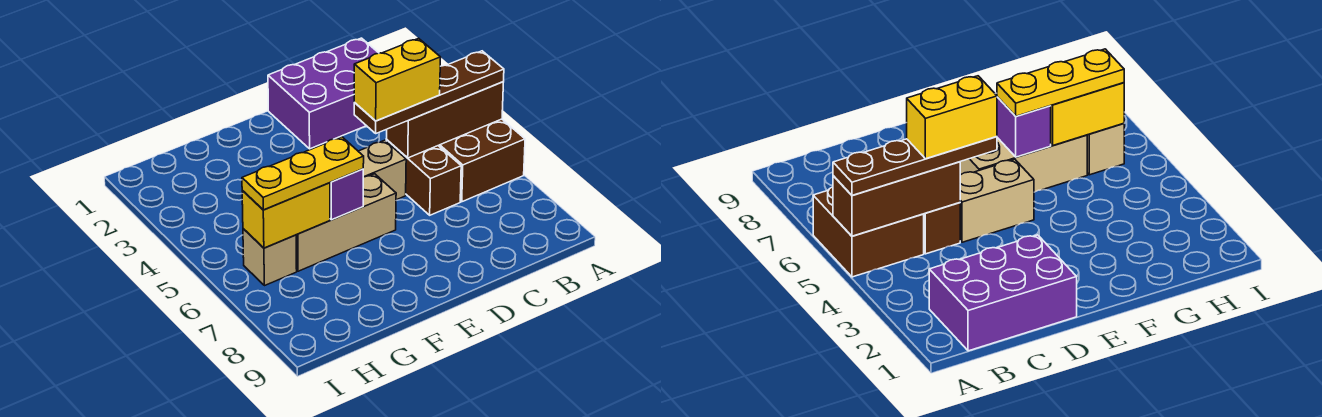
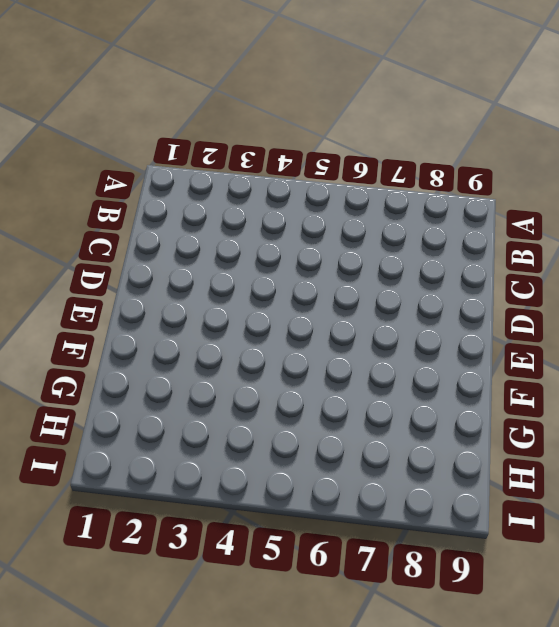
none -> brown brick A5:B6 level 1
none -> purple brick B1:D2 level 1
none -> brown brick C5:C6 level 1

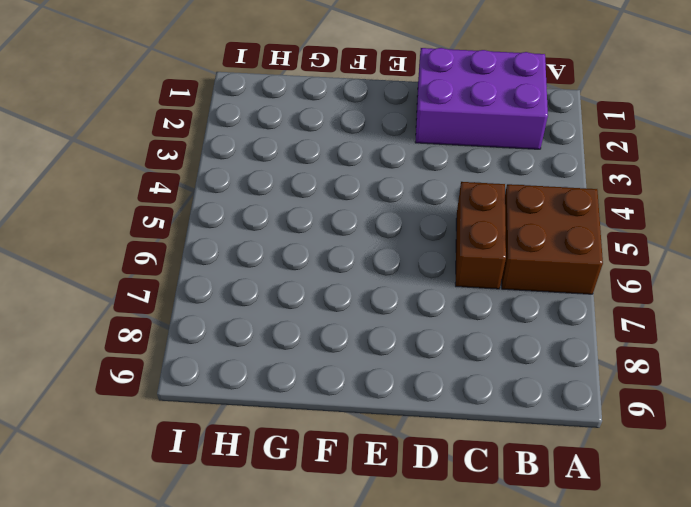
none -> tan brick D5:E5 level 1
none -> tan brick E6:G6 level 1
none -> tan brick H6 level 1

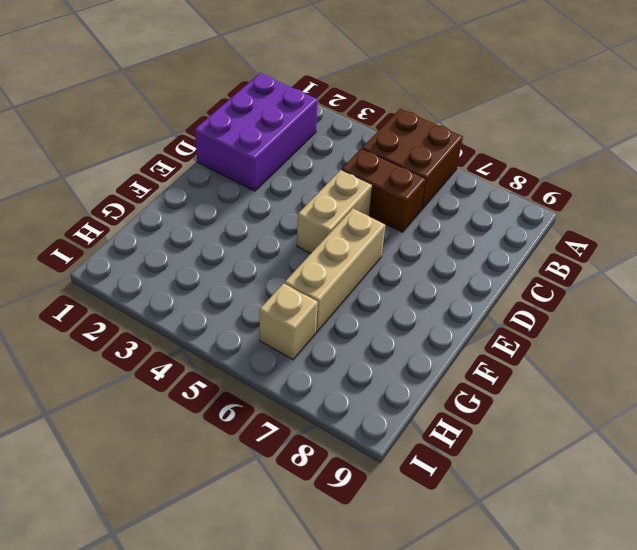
none -> brown brick A5:C5 level 2
none -> purple brick F6 level 2
none -> yellow brick G6:H6 level 2

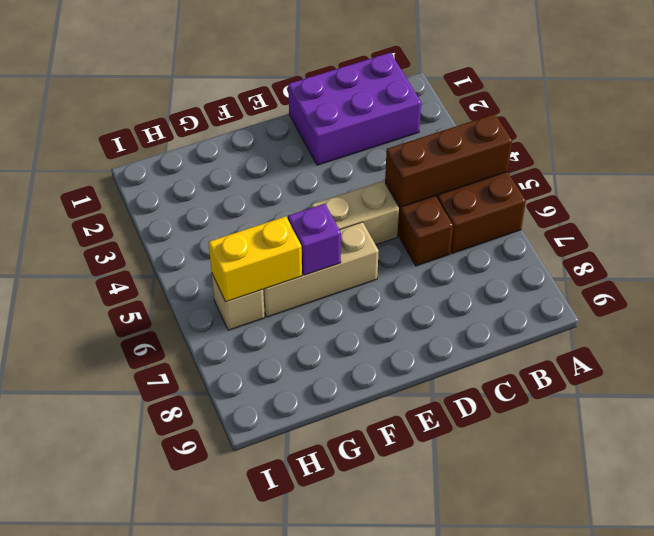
none -> brown plate A5:D5 level 3
none -> yellow plate F6:H6 level 3
none -> yellow brick C5:D5 level 4

